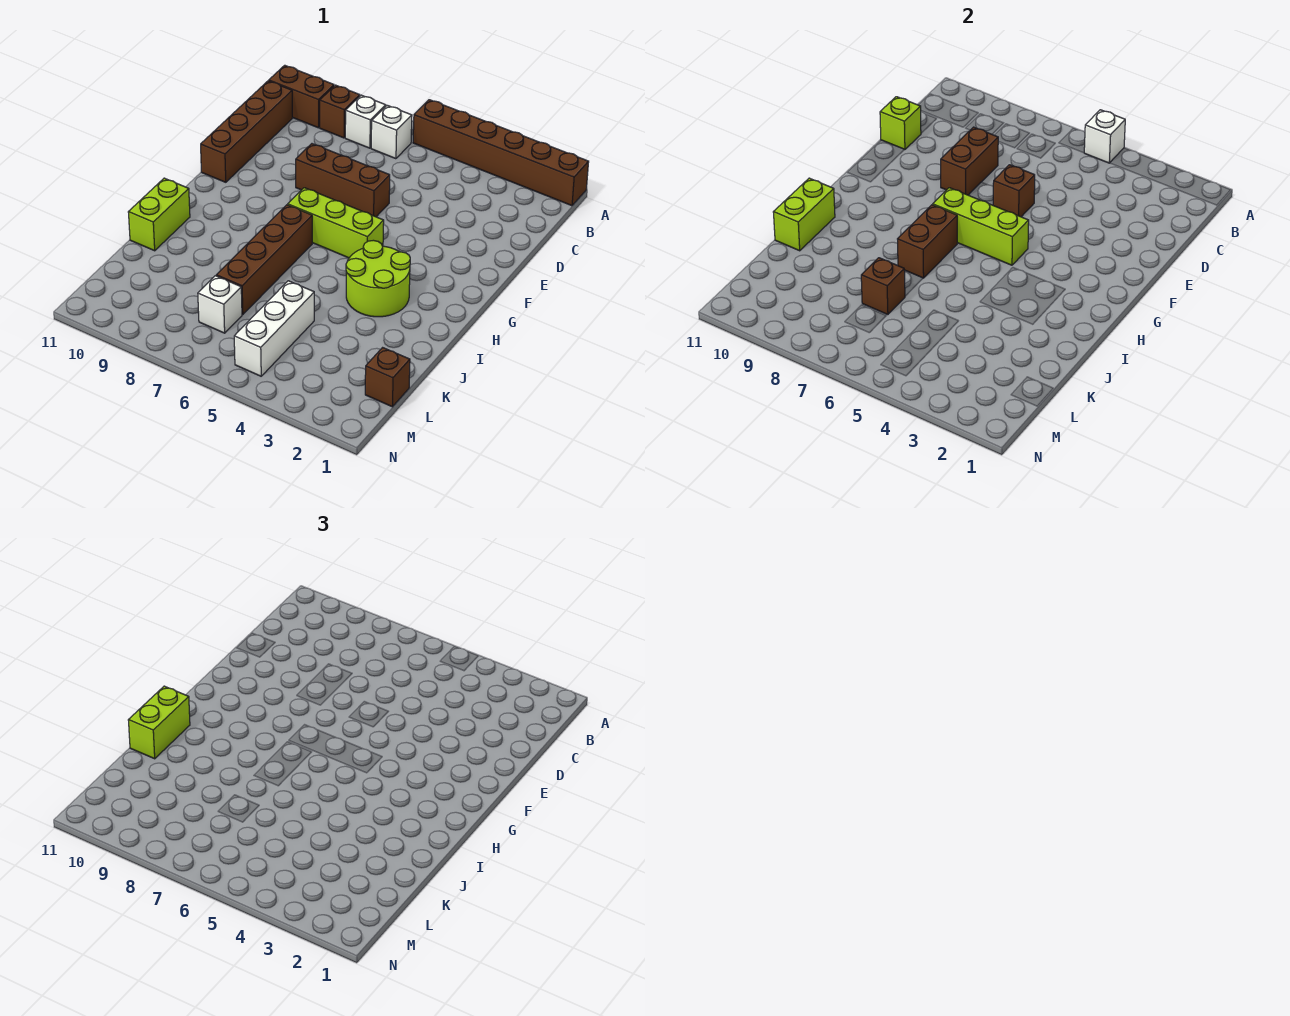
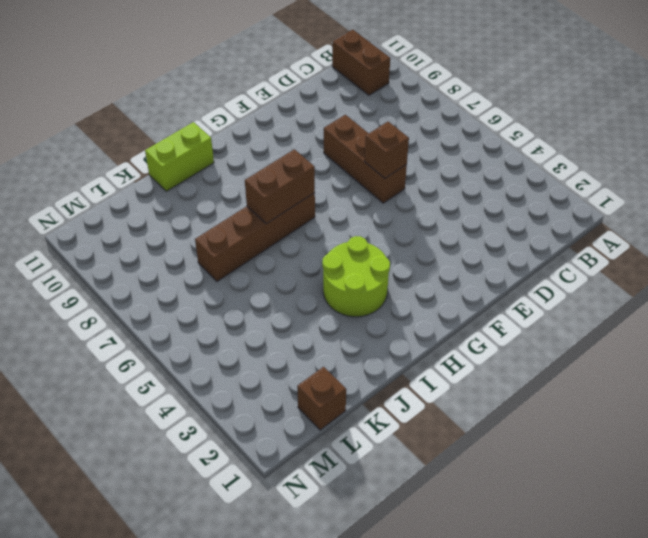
none -> brown brick A1:A6 level 1
none -> white brick B7 level 1
none -> white brick B8 level 1

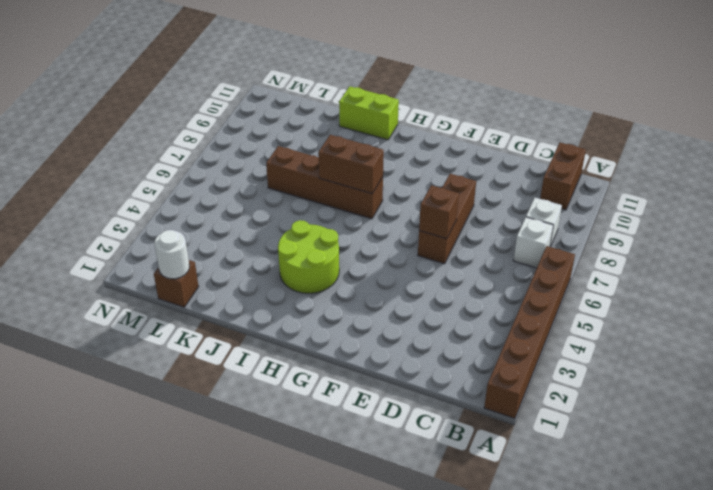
white round brick L1 level 2 -> none
none -> brown brick B9 level 1
none -> brown brick C11:F11 level 1
none -> lime brick G5:G7 level 1

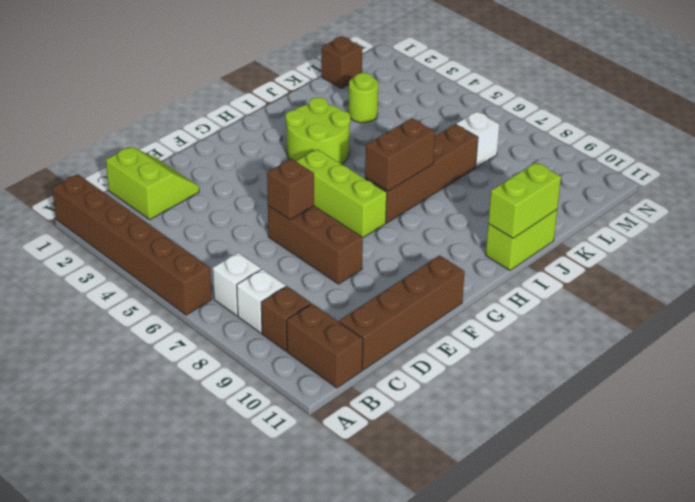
lime slope C1:D2 level 1 top C -> none
lime round brick K3 level 1 -> none
none -> white brick K5:M5 level 1
none -> white brick A5 level 2
none -> brown brick D8:E8 level 2

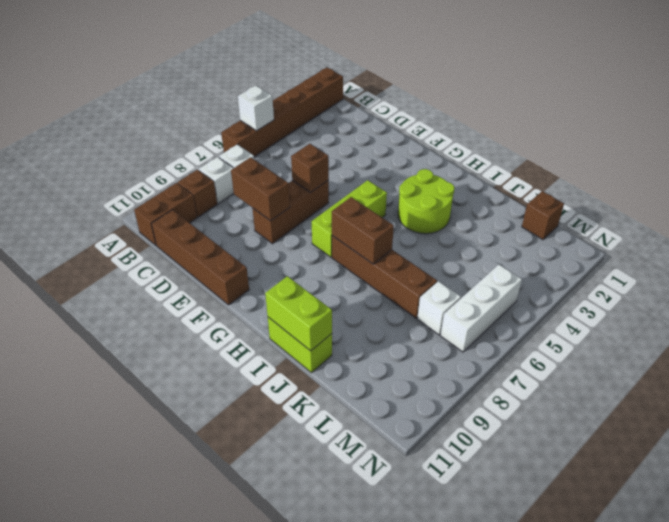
white brick M5:M7 level 1 -> white brick K5:M5 level 1
none -> lime brick D11 level 2
none -> lime brick G5:G7 level 2
none -> brown brick K7 level 2

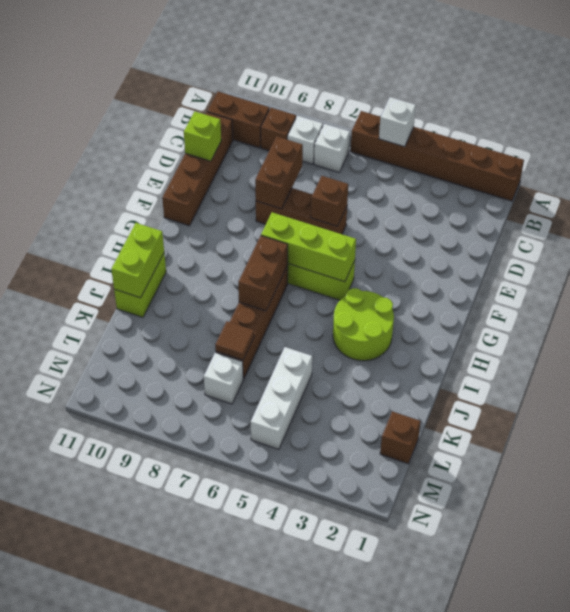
brown tile K7 level 2 -> brown brick K7 level 2
none -> lime brick I11:J11 level 3

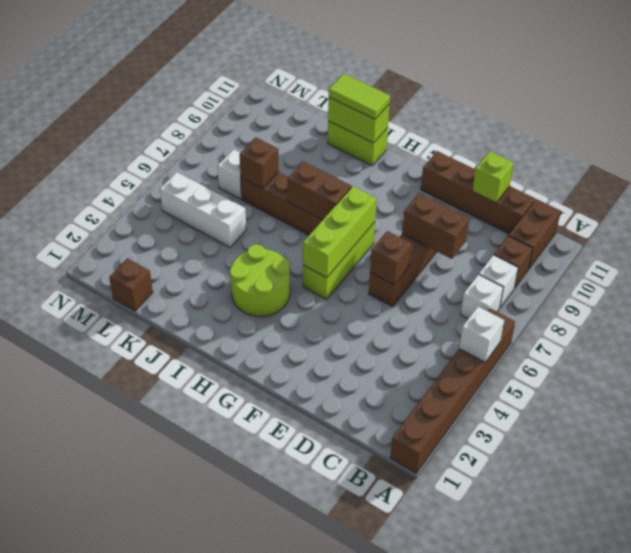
lime tile I11:J11 level 3 -> lime brick I11:J11 level 3

